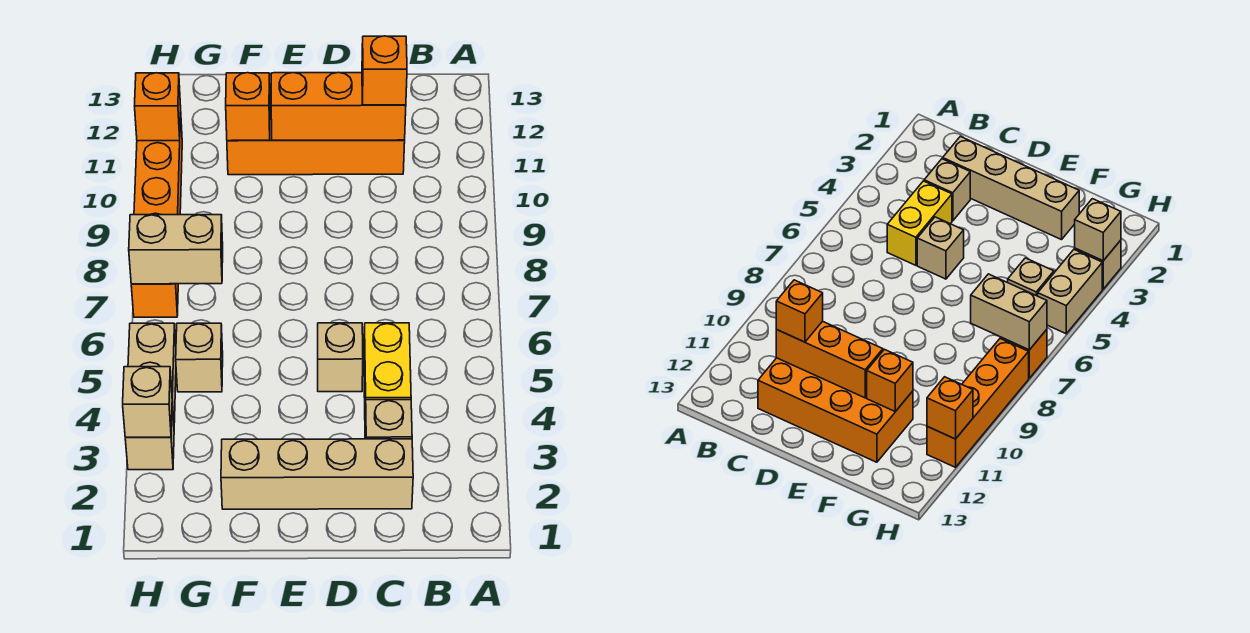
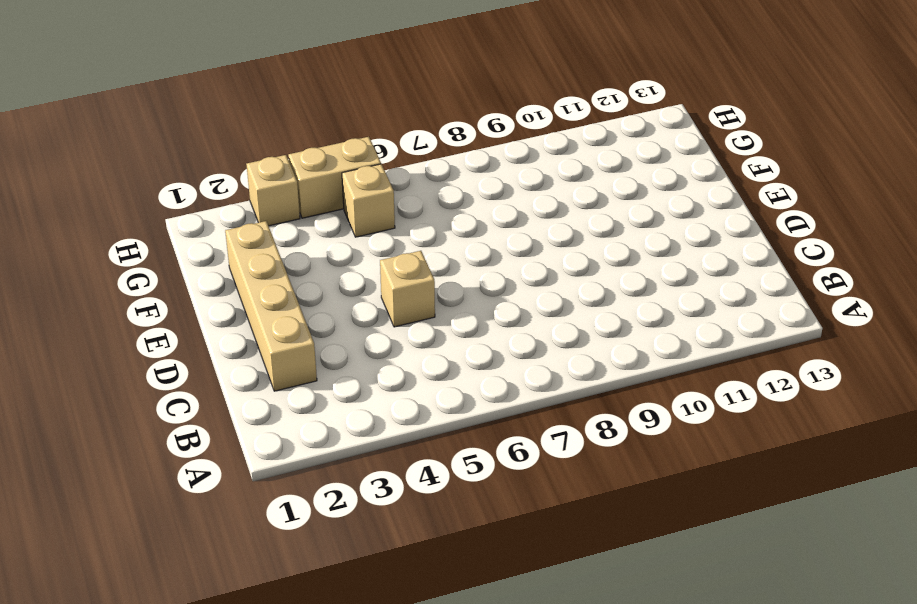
none -> tan brick C3 level 1
none -> yellow brick C4:C5 level 1
none -> orange brick C11:F12 level 1

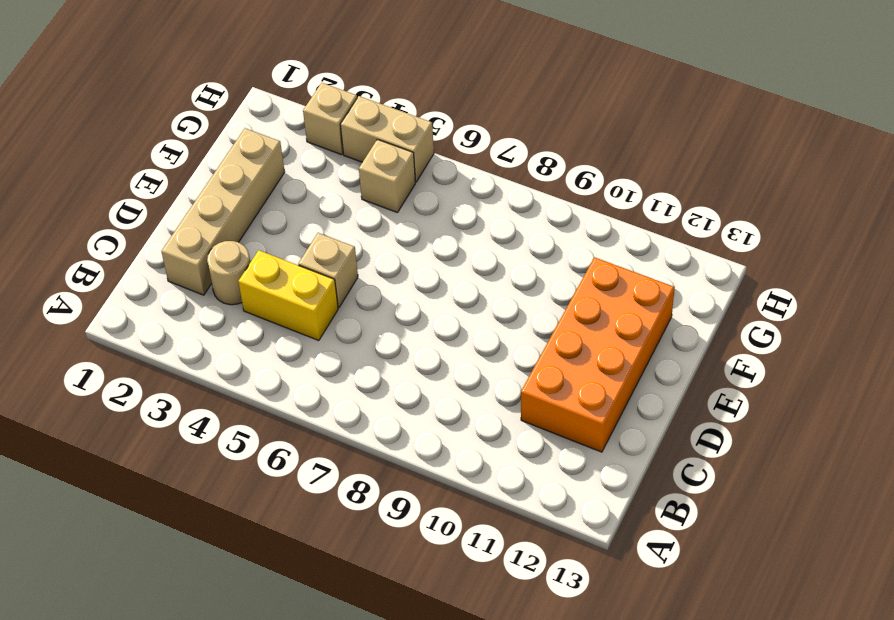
tan round brick C3 level 1 -> tan brick C3 level 1
none -> orange brick H7 level 1
none -> orange brick H8:H11 level 1
none -> orange brick C11:E11 level 2

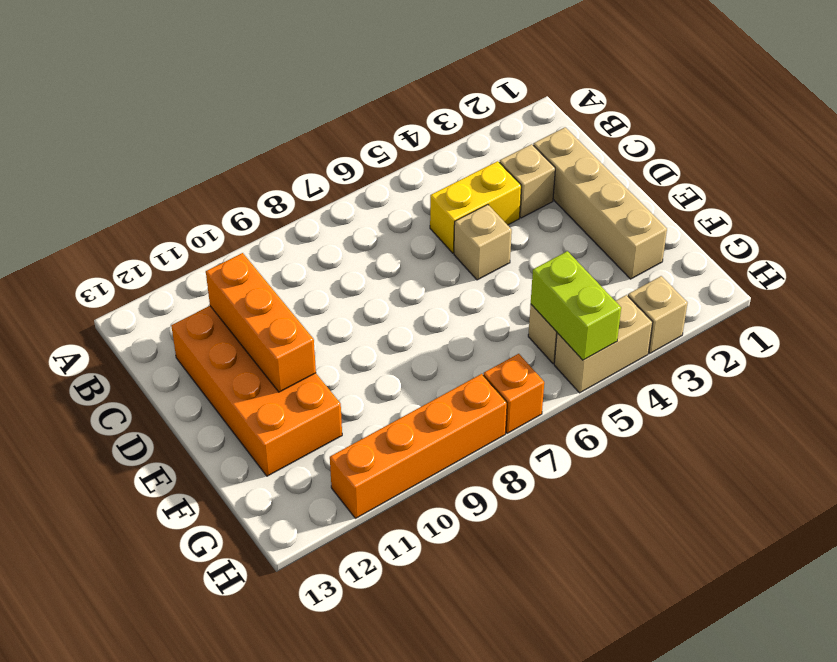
lime brick G5:H5 level 2 -> none
none -> orange brick F11 level 2
none -> tan brick G7:H7 level 2
none -> tan brick H3 level 2

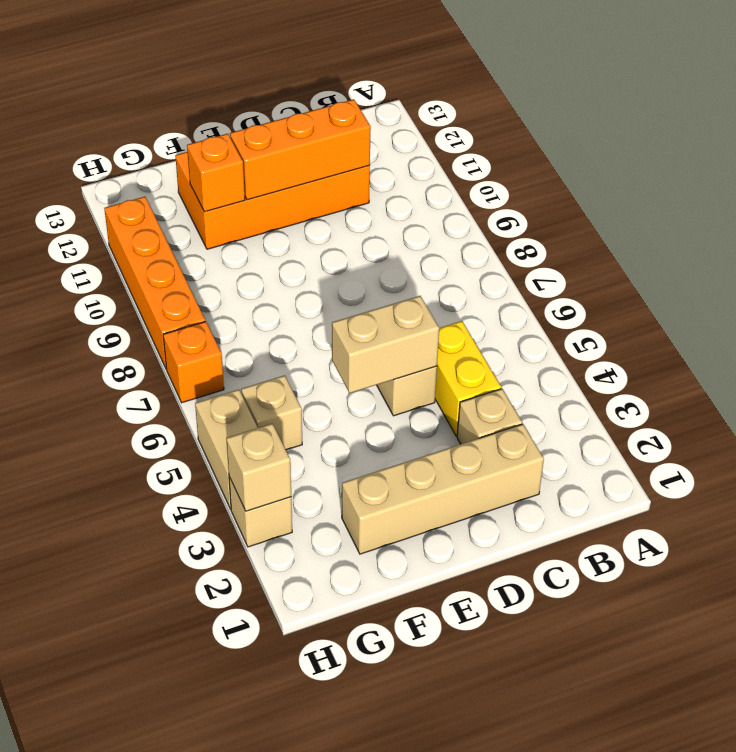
tan brick D5:E5 level 2 -> tan brick G7:H7 level 2
none -> orange brick H11 level 2
none -> orange brick C11 level 3

